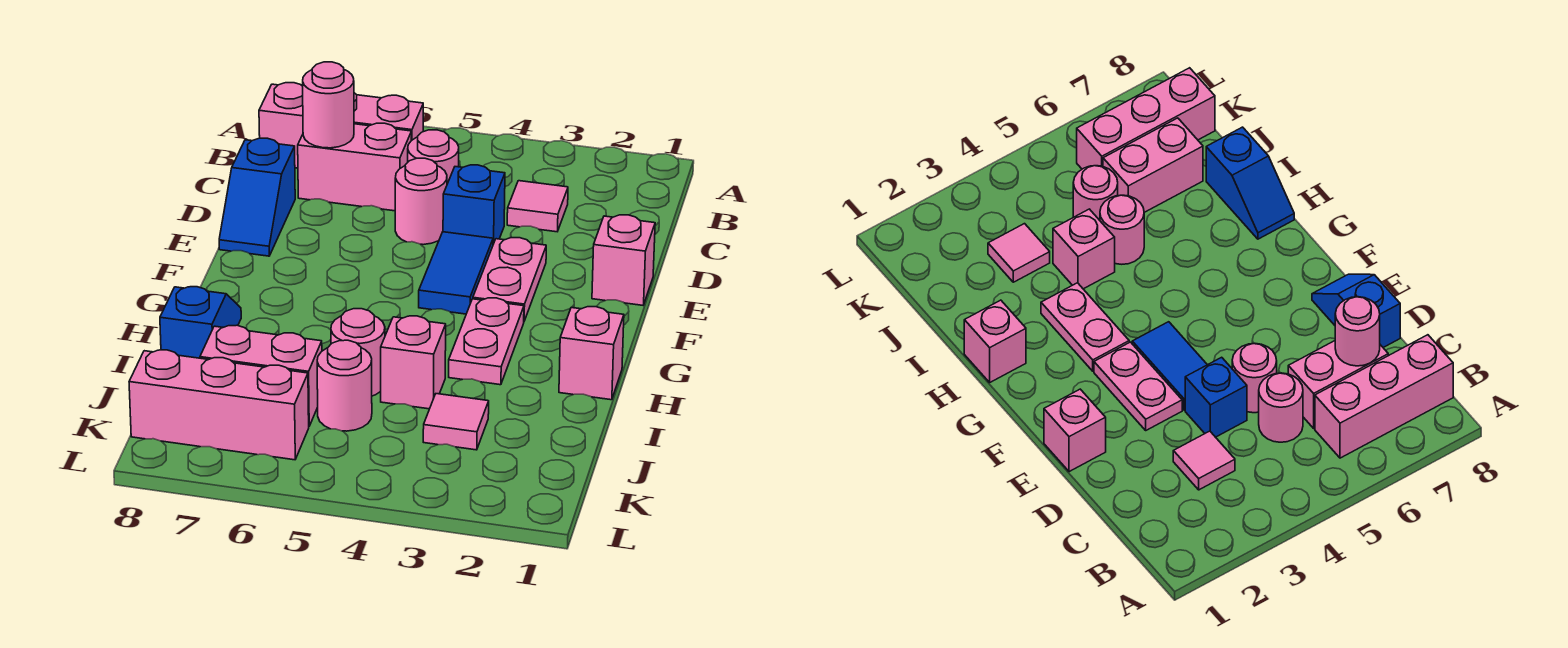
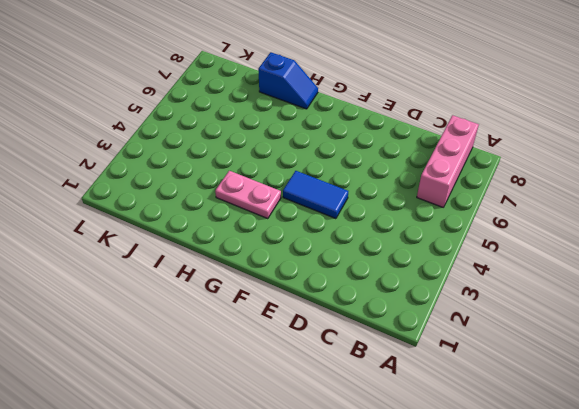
none -> pink tile C3 level 1
none -> pink round brick C5 level 1
none -> pink brick C6:C7 level 1

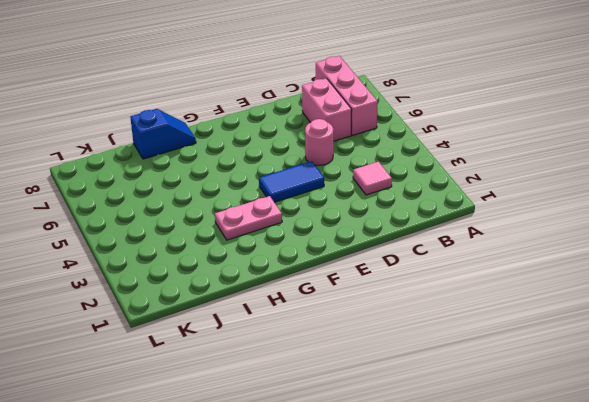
none -> pink round brick C5 level 1
none -> blue brick D4 level 1
none -> blue slope D8:E8 level 1 top D

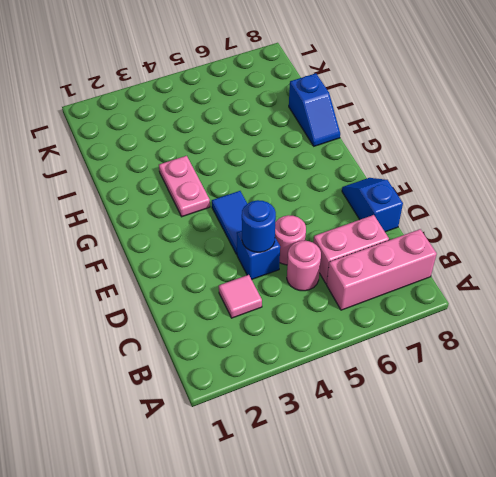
blue round brick D4 level 2 -> none
none -> pink brick E1 level 1
none -> pink plate E3:F3 level 1
none -> pink brick H1 level 1

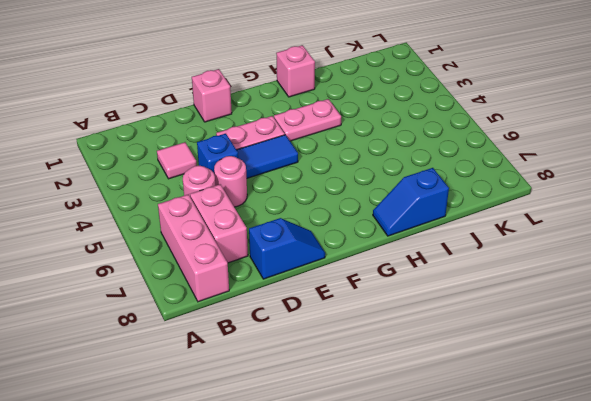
none -> pink brick I4 level 1
none -> pink round brick I5 level 1
none -> pink tile J3 level 1

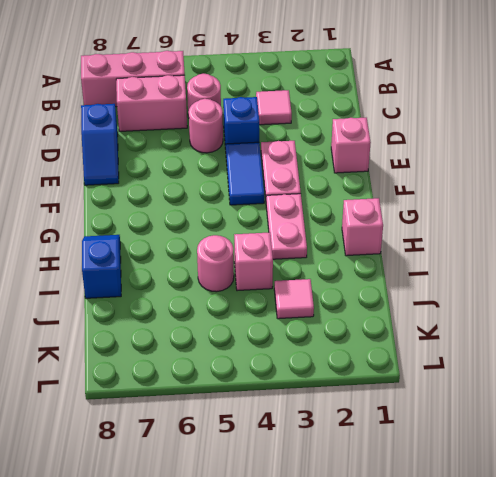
none -> pink round brick J5 level 1
none -> pink brick J6:J7 level 1
none -> pink brick K6:K8 level 1

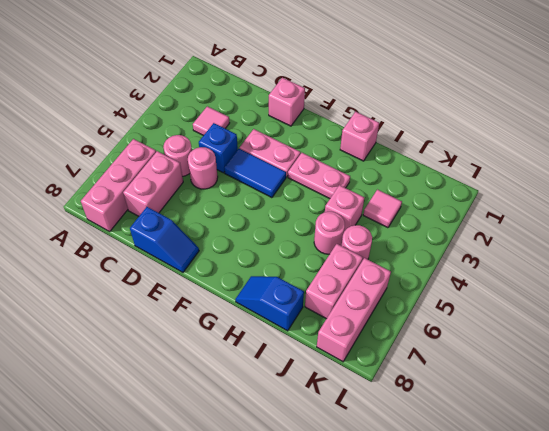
none -> pink round brick C7 level 2

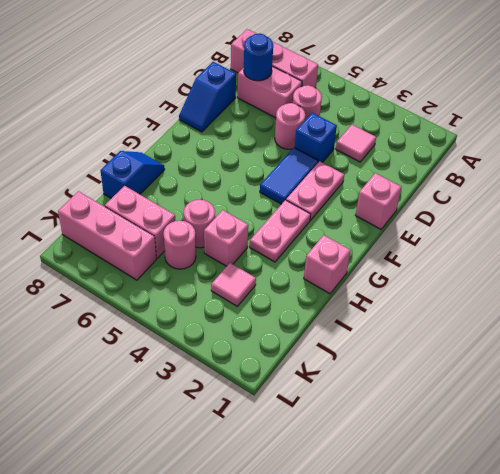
blue round brick C7 level 2 -> pink round brick C7 level 2

